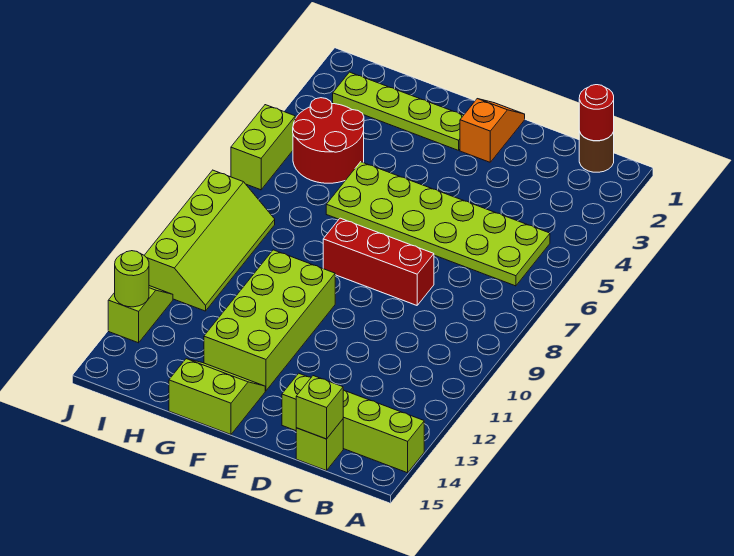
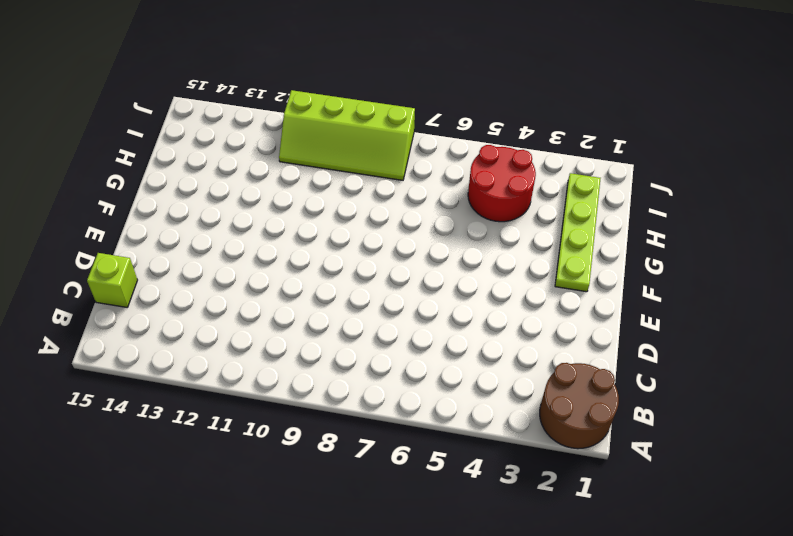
brown round brick A1:B2 level 1 -> brown round brick B1 level 1
none -> lime brick A14:D14 level 1
none -> lime plate B5:G6 level 1
none -> red brick D8:F8 level 1

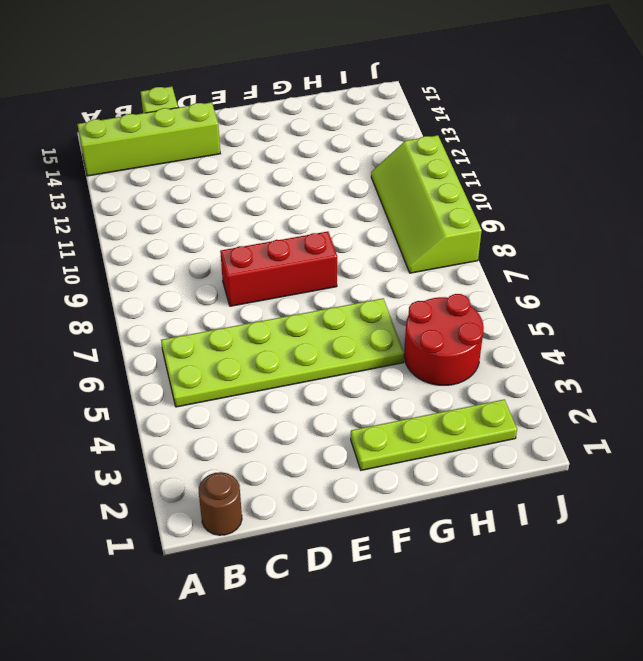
none -> orange slope E1:E2 level 1 top 2
none -> lime brick F10:G13 level 1
none -> lime slope F14:G15 level 1 top 15

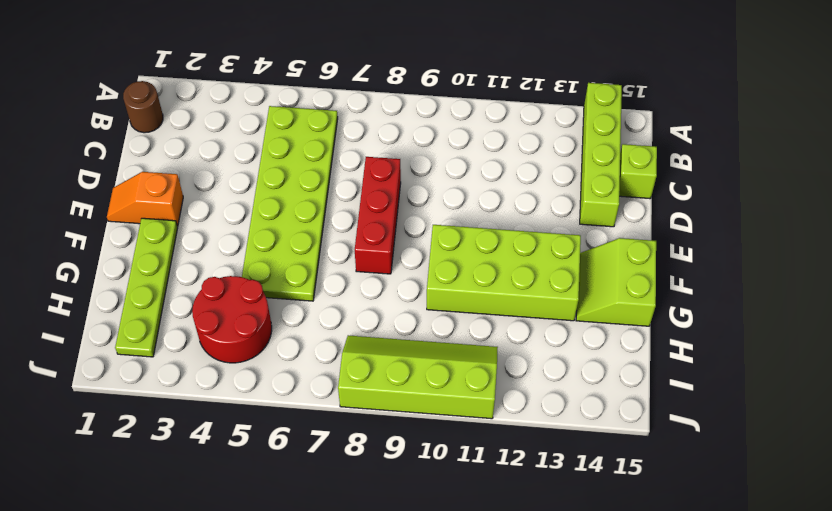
none -> lime brick J5:J6 level 1
none -> lime slope J12:J13 level 1 top 13
none -> red round brick B1 level 2

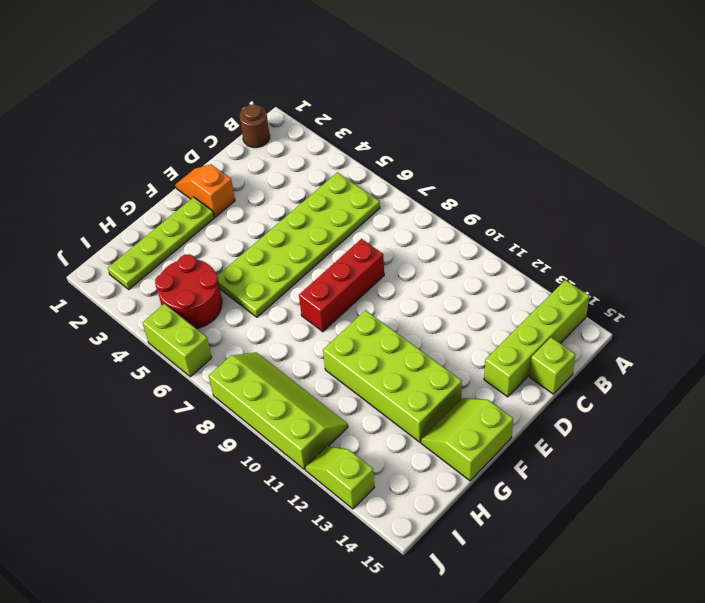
none -> red round brick B1 level 2
none -> lime brick C15 level 2
none -> lime round brick J13 level 2

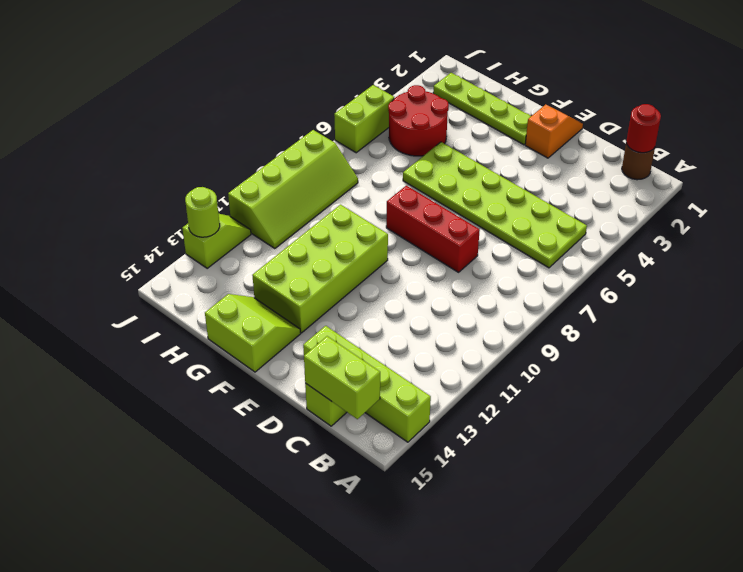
lime brick B15:C15 level 2 -> lime brick C15 level 2

